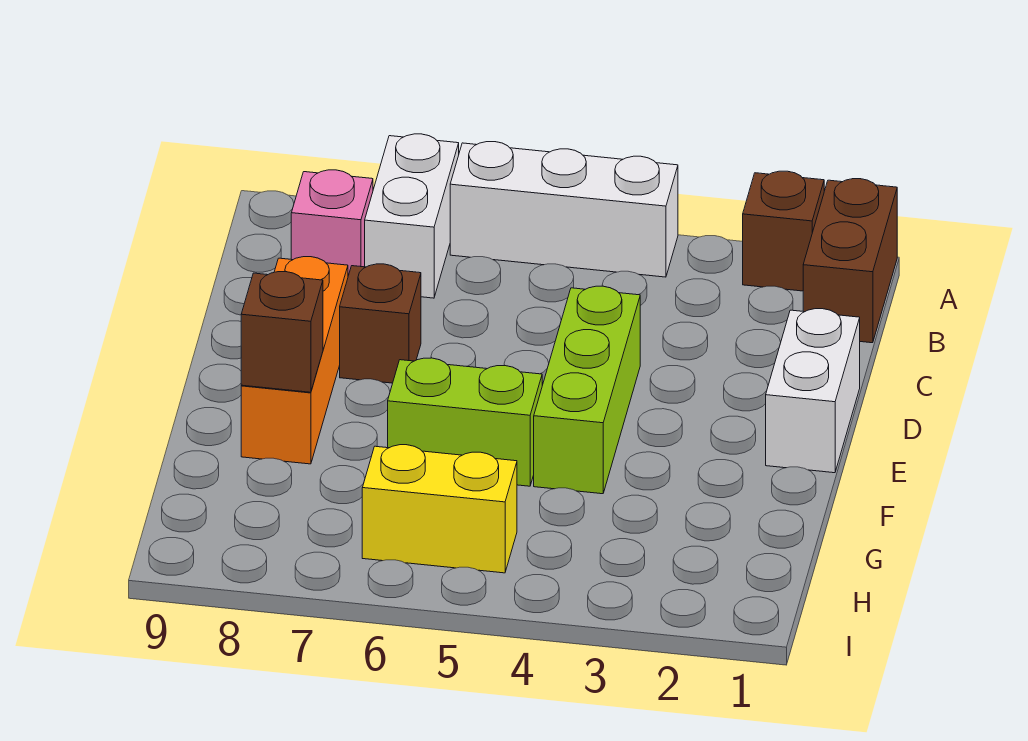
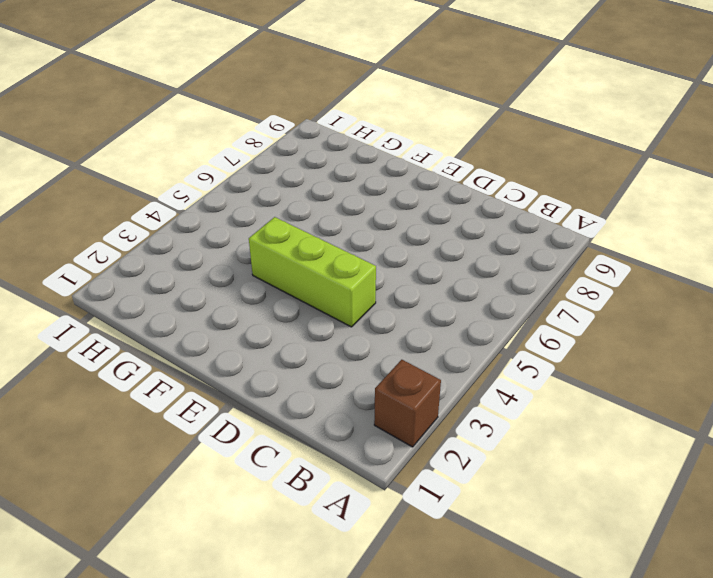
none -> brown brick A1:B1 level 1
none -> white brick A4:A6 level 1
none -> white brick A7:B7 level 1

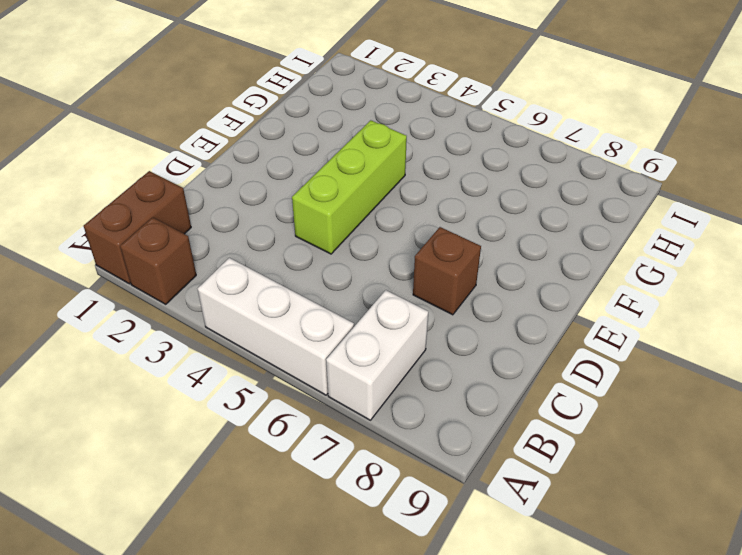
none -> pink brick B8 level 1
none -> white brick D1:E1 level 1
none -> orange brick D8:F8 level 1

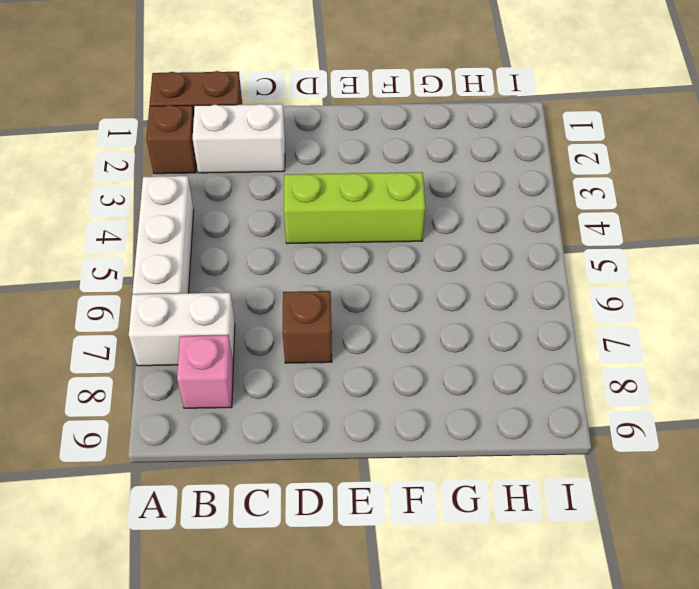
white brick B2:C2 level 1 -> white brick D1:E1 level 1
none -> orange brick D8:F8 level 1
none -> lime brick F5:F6 level 1
none -> yellow brick H5:H6 level 1

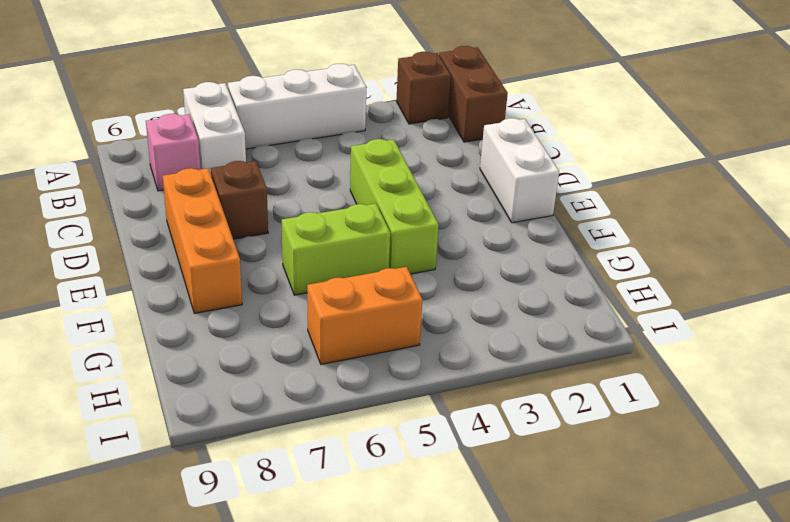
orange brick H5:H6 level 1 -> yellow brick H5:H6 level 1
none -> brown brick F8 level 2

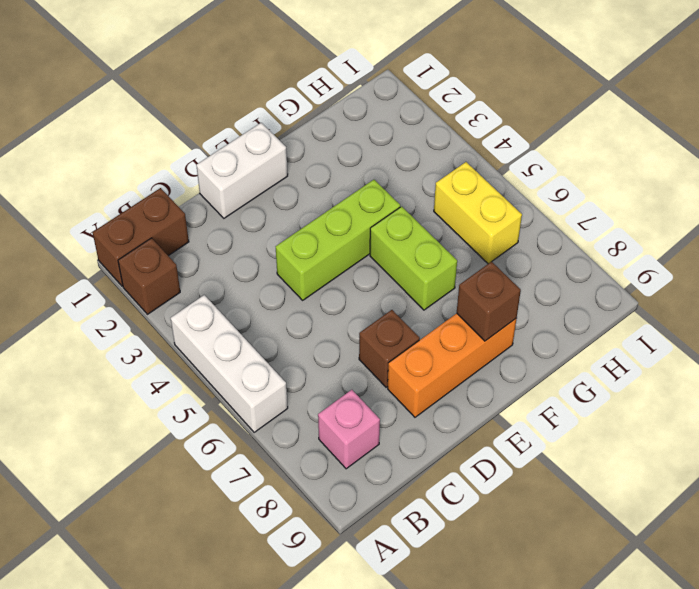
none -> white brick A7:B7 level 1

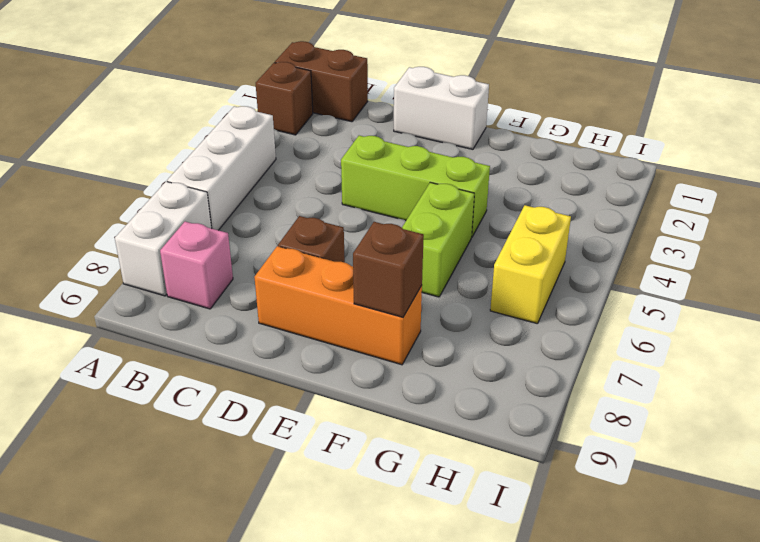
white brick A7:A8 level 1 -> white brick A7:B7 level 1

